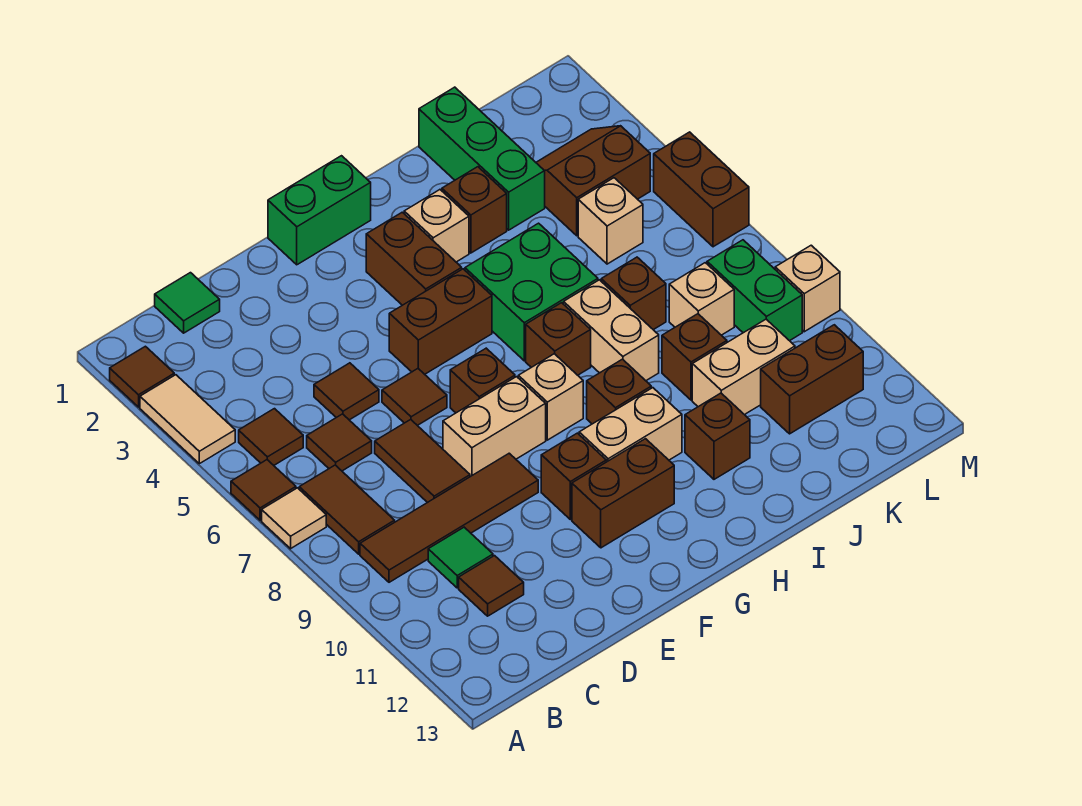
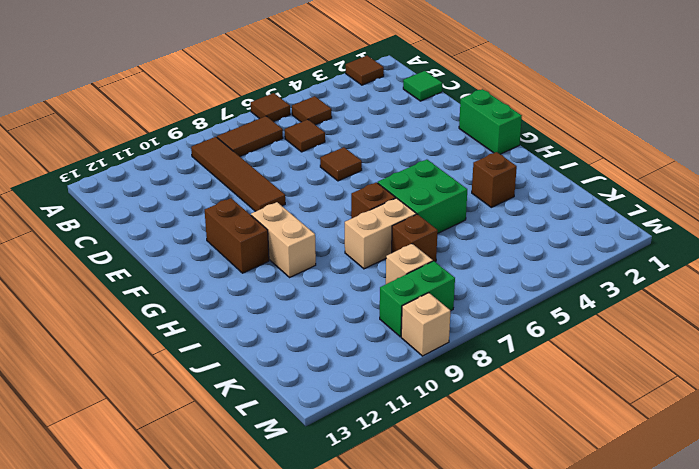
none -> tan tile A3:A4 level 1
none -> tan tile A7 level 1
none -> green tile C10 level 1
none -> brown tile C11 level 1

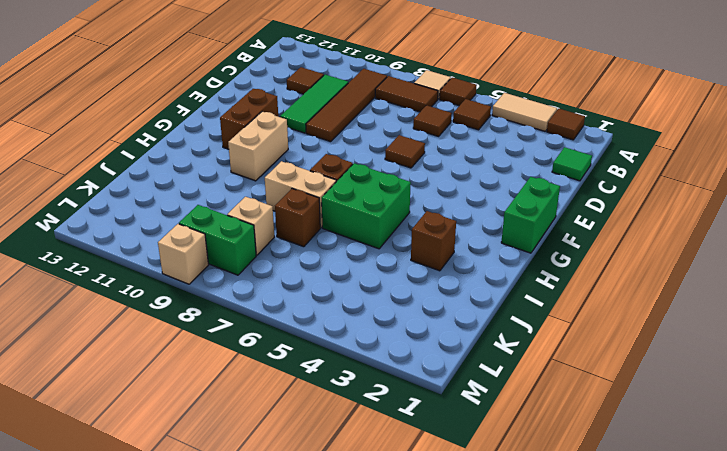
green tile C10:E10 level 1 -> green tile C10 level 1
none -> brown tile D5 level 1
none -> brown tile D7:D8 level 1
none -> tan brick E8:F8 level 1
none -> brown brick F5:G5 level 1

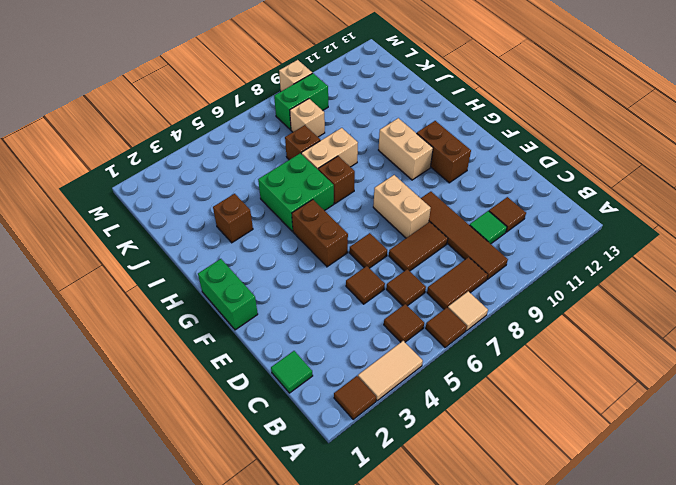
none -> brown brick F7 level 1
none -> brown brick F10 level 1
none -> brown brick G3:G4 level 1
none -> tan brick G8 level 1

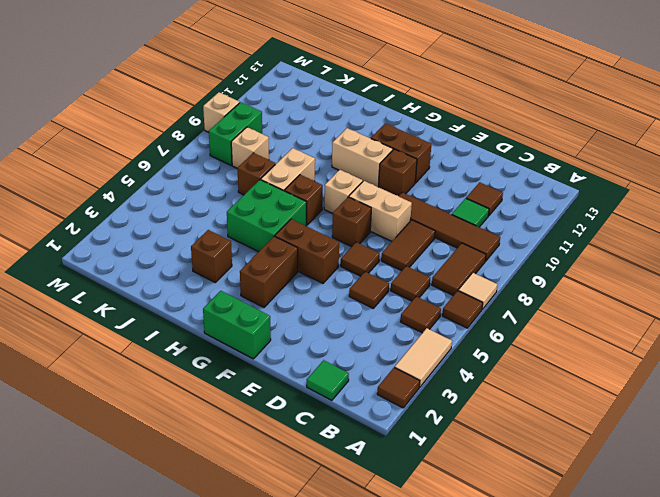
none -> tan brick H3 level 1
none -> brown brick H9 level 1
none -> brown brick I11 level 1
none -> green brick J1:J3 level 1

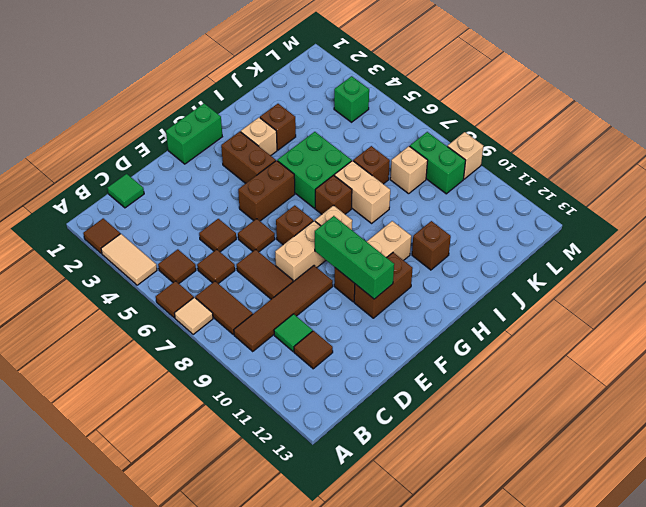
green brick F9:F11 level 2 -> green brick J1:J3 level 1
green brick L4 level 1 -> brown slope K3:L4 level 1 top 4
none -> brown brick H9 level 1
none -> brown brick J9 level 1
none -> tan brick J10:K10 level 1
none -> tan brick K5 level 1

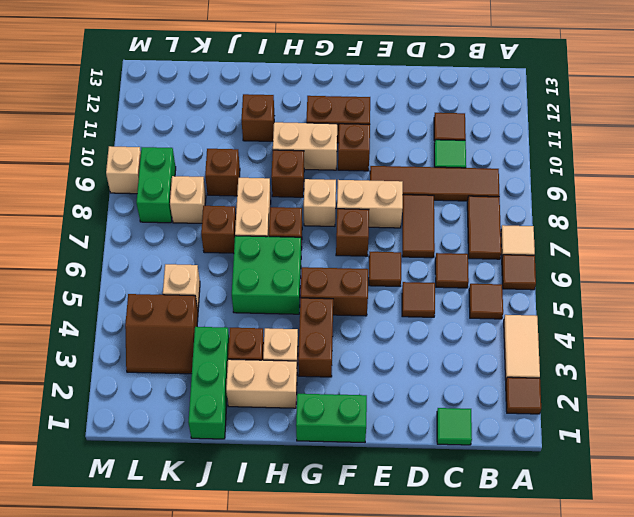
tan brick H2:I2 level 1 -> tan brick J10:K10 level 1
none -> brown brick K11:L11 level 1
none -> brown brick M5:M6 level 1

